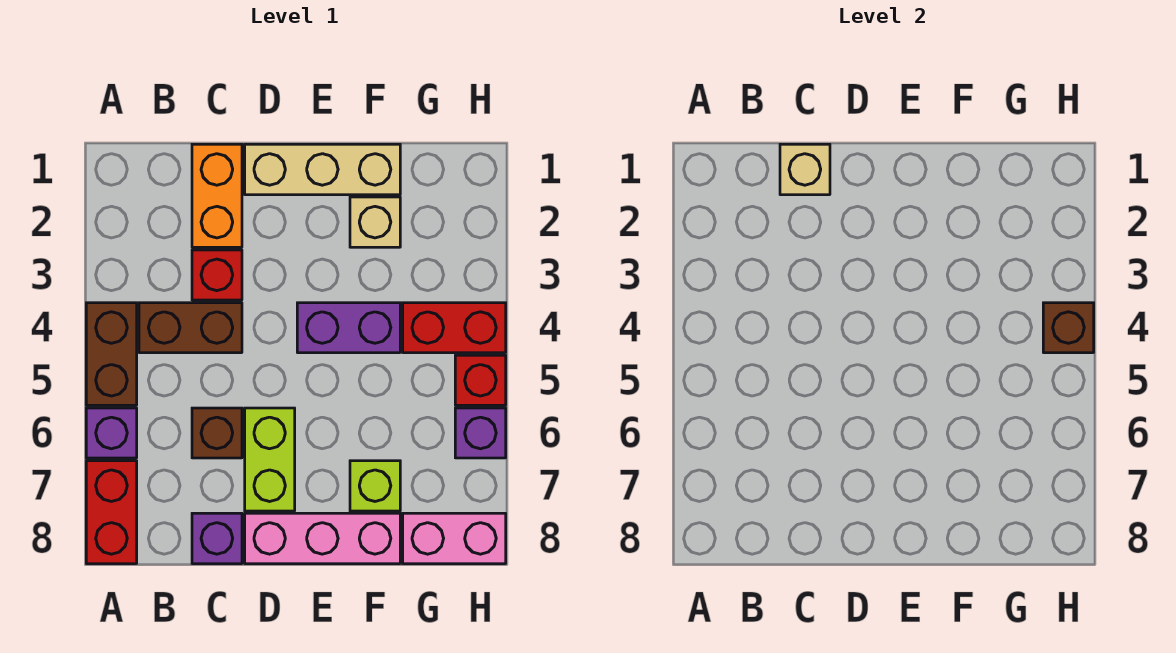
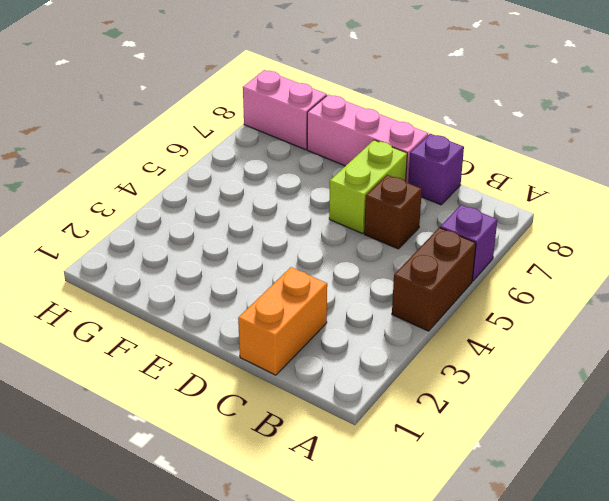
none -> red brick A7:A8 level 1
none -> brown brick B4:C4 level 1
none -> red brick C3 level 1

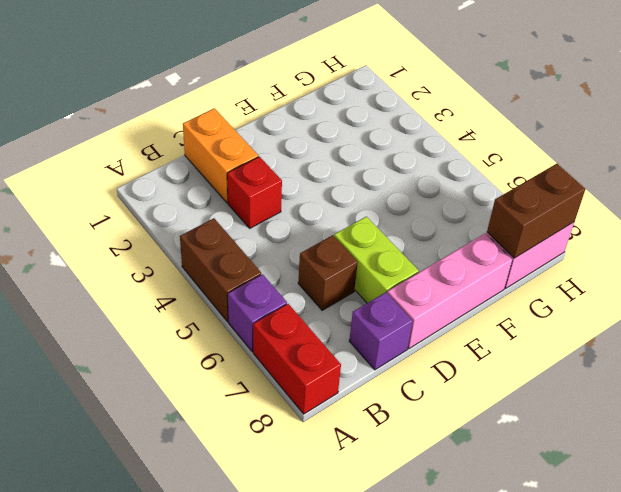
brown brick G8:H8 level 2 -> brown brick B4:C4 level 1
none -> tan brick D1:F1 level 1
none -> purple brick E4:F4 level 1
none -> tan brick F2 level 1

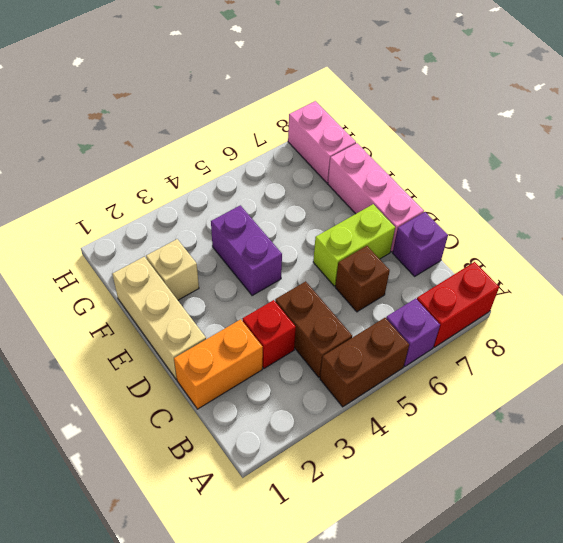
none -> lime brick F7 level 1
none -> red brick G4:H4 level 1
none -> red brick H5 level 1

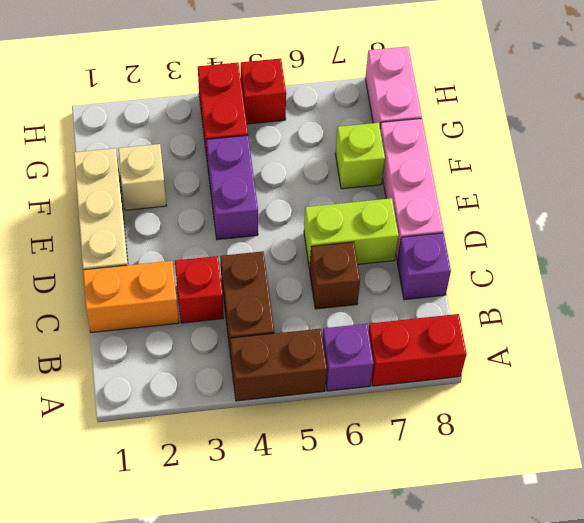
none -> purple brick H6 level 1
none -> tan brick C1 level 2
none -> brown brick H4 level 2

